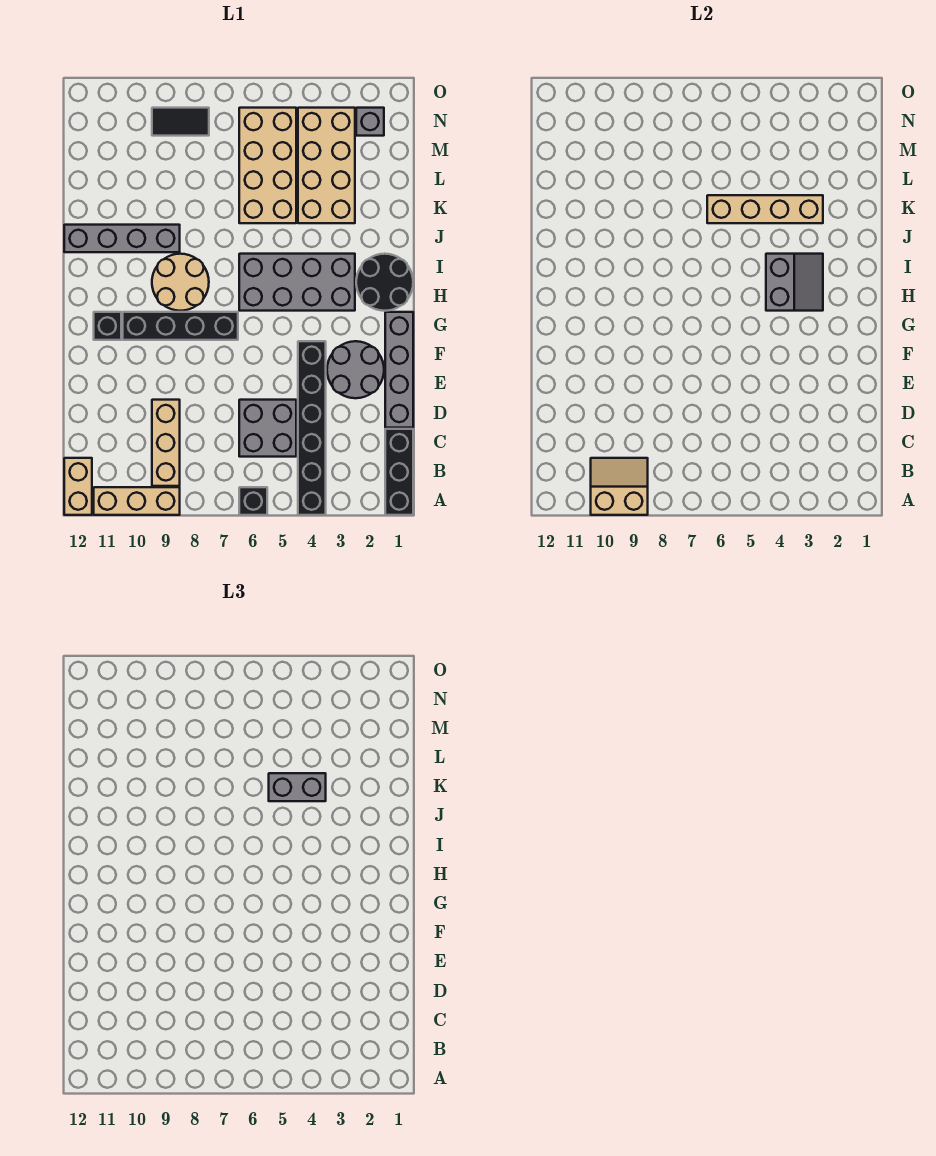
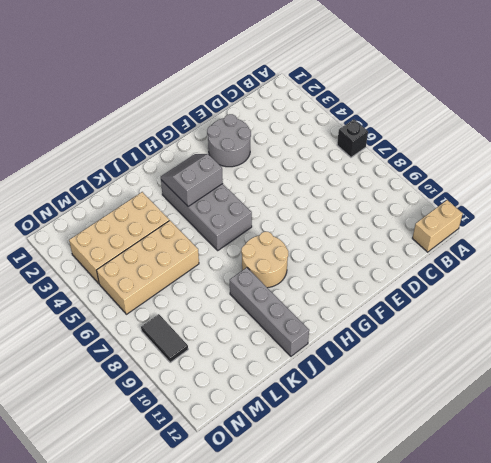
none -> black brick A1:C1 level 1
none -> black brick A4:F4 level 1
none -> tan brick A9:A11 level 1

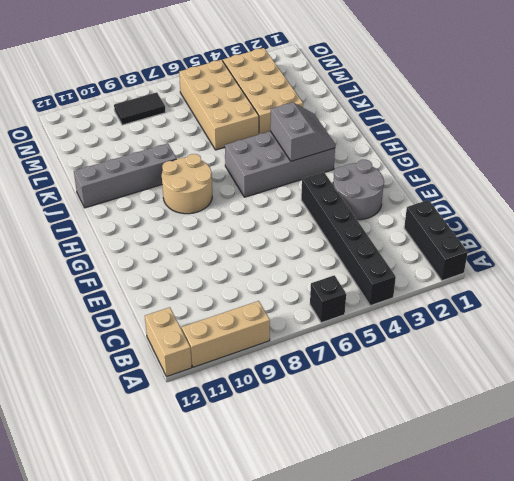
none -> tan brick B9:D9 level 1
none -> grey brick C5:D6 level 1
none -> grey brick D1:G1 level 1

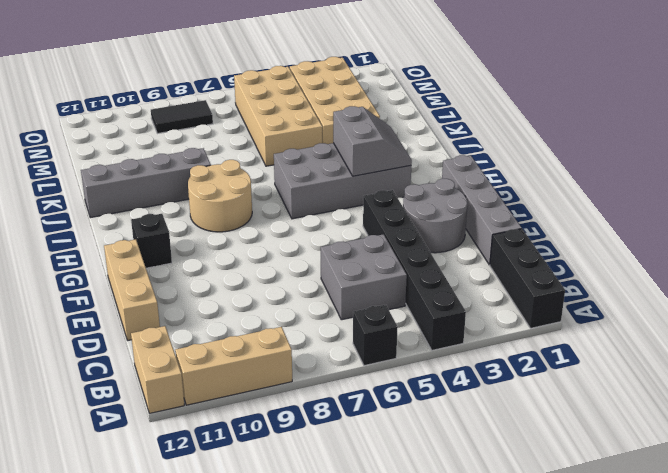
tan brick D12:F12 level 1 -> tan brick B9:D9 level 1
none -> black brick G7:G10 level 1
none -> black round brick H1:I2 level 1
none -> grey brick N2 level 1

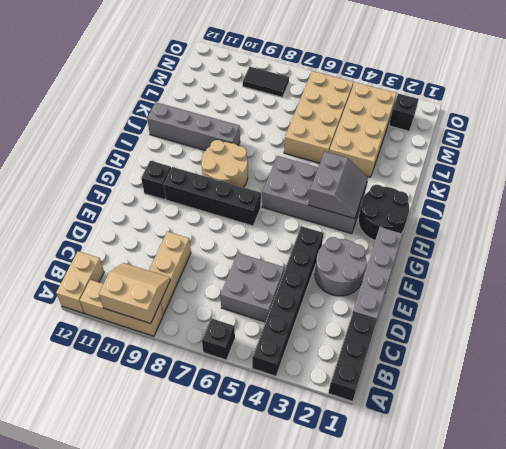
black brick N2 level 1 -> grey brick N2 level 1
none -> tan brick K3:K6 level 2
none -> grey brick K4:K5 level 3

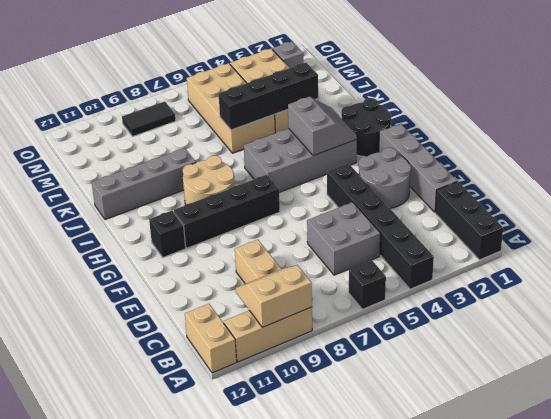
black brick K3:K6 level 2 -> tan brick K3:K6 level 2
none -> grey brick K4:K5 level 3

